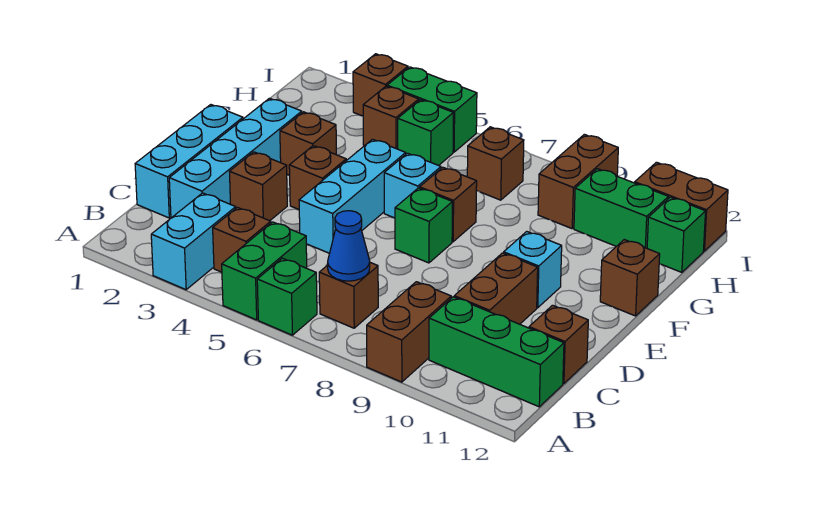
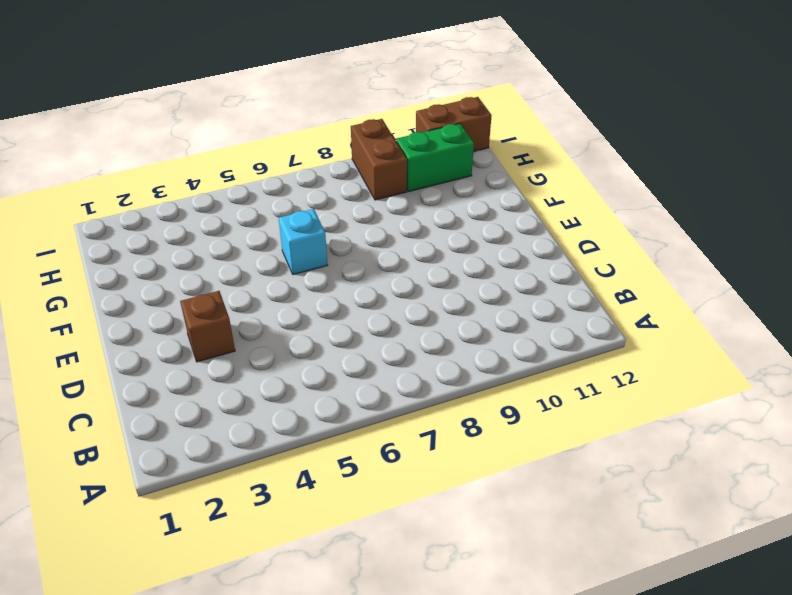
none -> cyan brick A3:B3 level 1
none -> green brick A5:B5 level 1
none -> green brick A6 level 1
none -> brown brick A9:B9 level 1

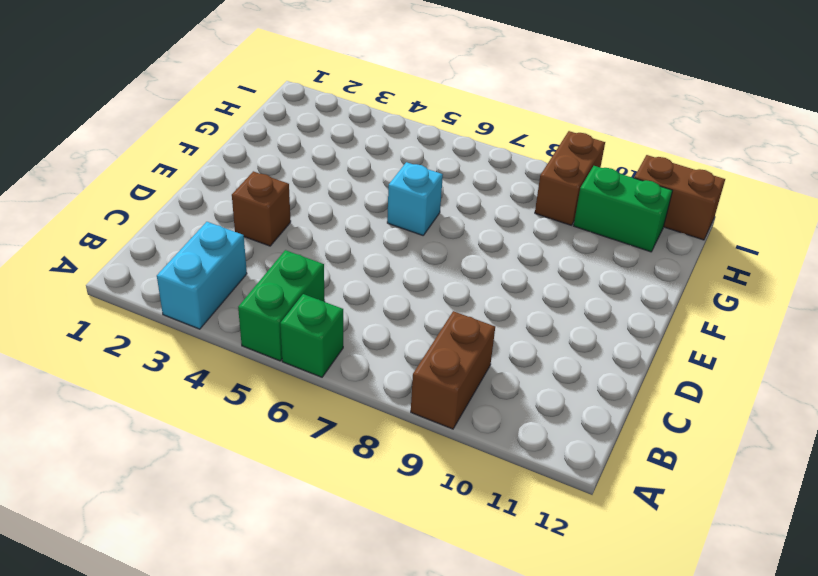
none -> brown brick B4 level 1
none -> brown brick B7 level 1
none -> green brick B10:B12 level 1
none -> cyan brick C1:E1 level 1

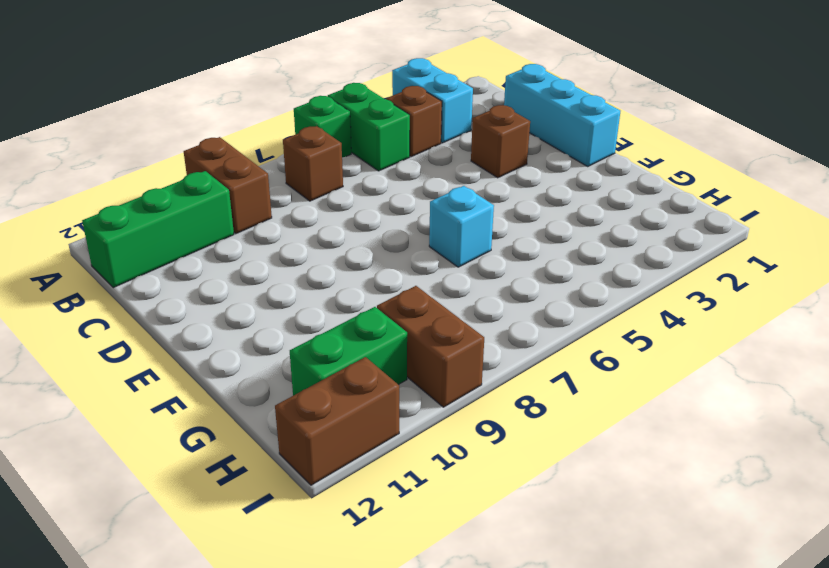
none -> cyan brick C2:F2 level 1
none -> brown brick C10:D10 level 1
none -> brown brick C12 level 1
none -> cyan brick D5:F5 level 1

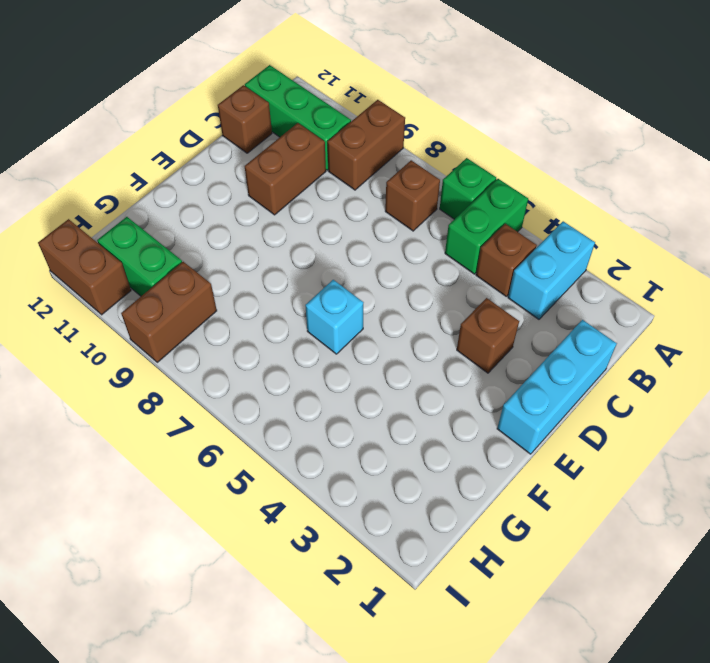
none -> cyan brick C2:F2 level 1
none -> cyan brick D5:F5 level 1
none -> brown brick E4 level 1
none -> green brick E7 level 1

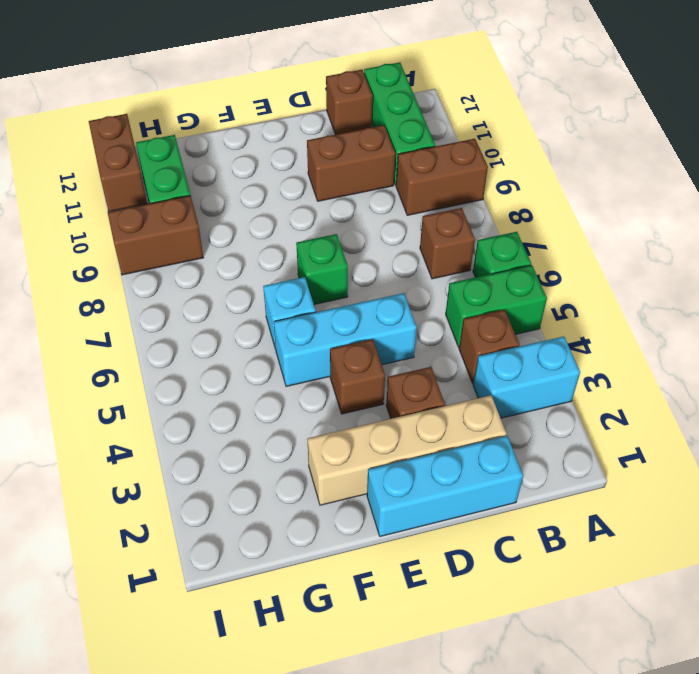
tan brick C2:F2 level 1 -> cyan brick C2:F2 level 1
none -> cyan brick E10 level 1
none -> brown brick F3 level 1
none -> brown brick F7 level 1
none -> brown brick F12 level 1

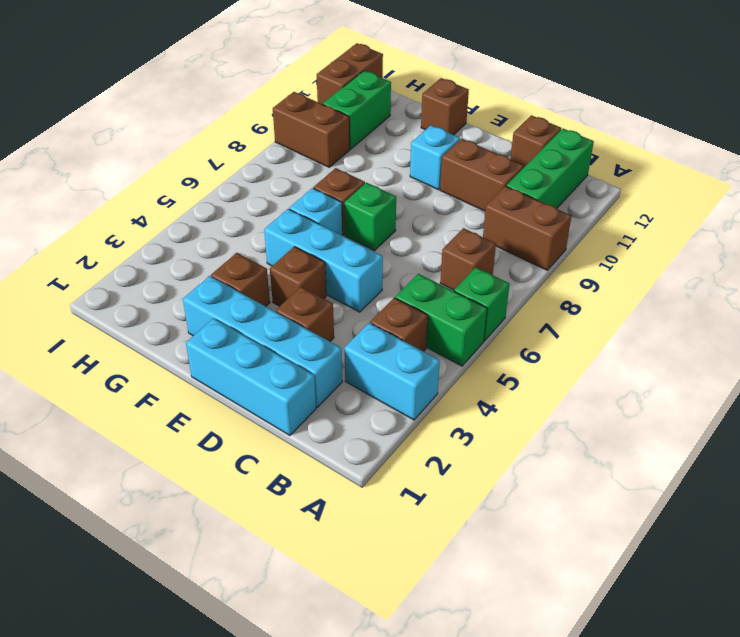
none -> brown brick H4 level 1
none -> green brick H5 level 1
none -> brown brick H7 level 1
none -> green brick H12 level 1

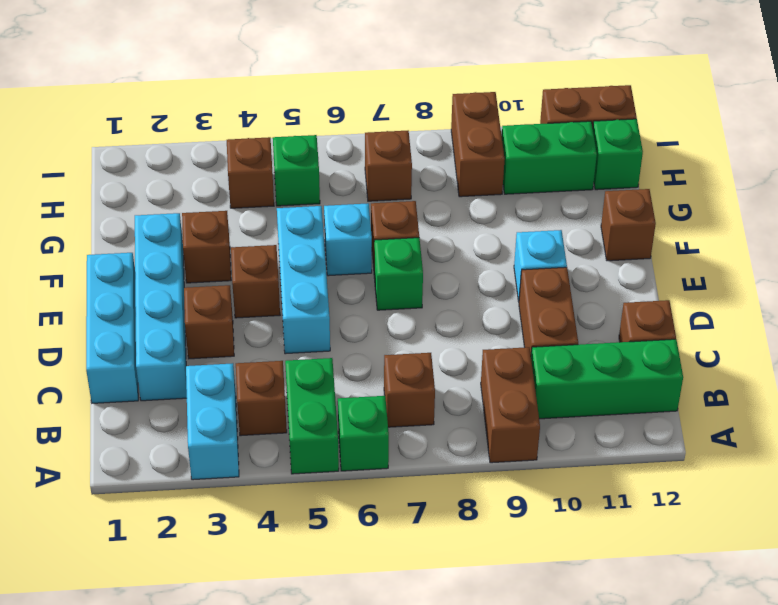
none -> brown brick I3 level 1
none -> green brick I4:I5 level 1
none -> blue cone B7 level 2

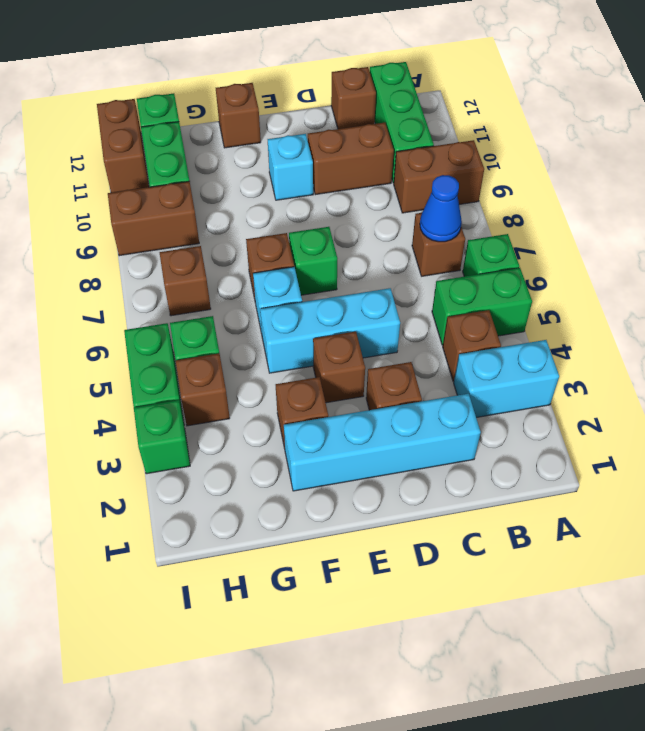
green brick I3 level 1 -> brown brick I3 level 1
none -> cyan brick C1:E1 level 1

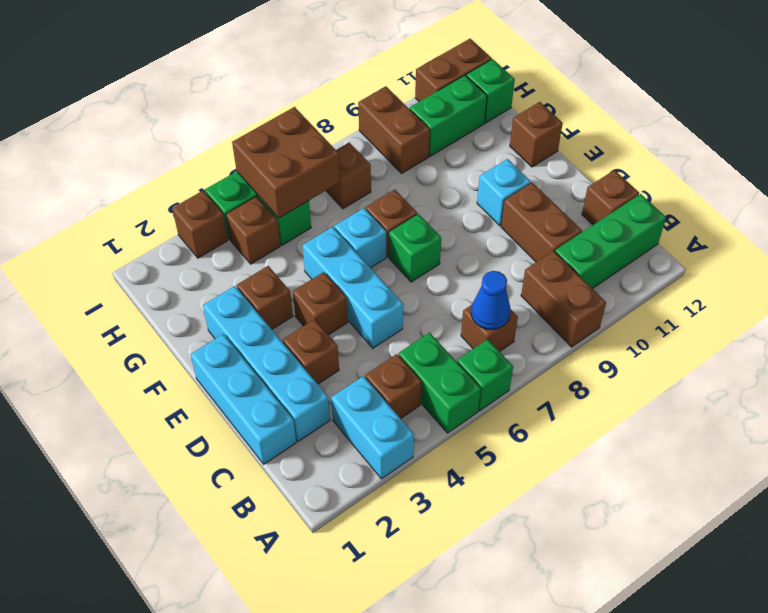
brown brick H5:I6 level 2 -> none

